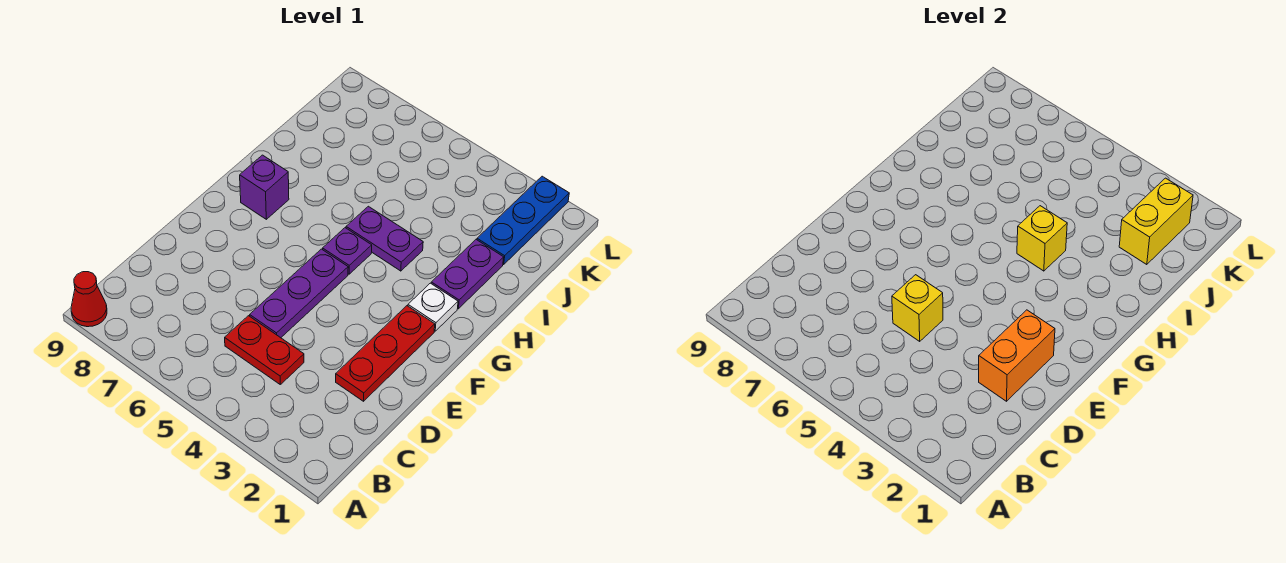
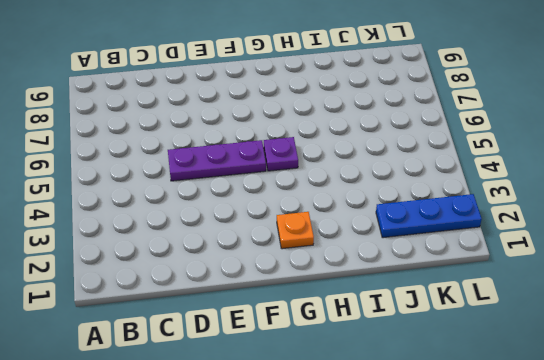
orange plate G2 level 1 -> white plate G2 level 1
none -> red cone A9 level 1
none -> red plate C4:C5 level 1
none -> red plate D2:F2 level 1

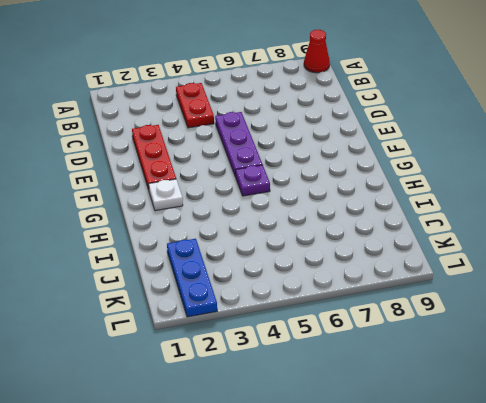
red plate B4:C4 level 1 -> red plate C4:C5 level 1
none -> purple brick G8 level 1
none -> purple plate H2:I2 level 1
none -> purple plate H4:H5 level 1

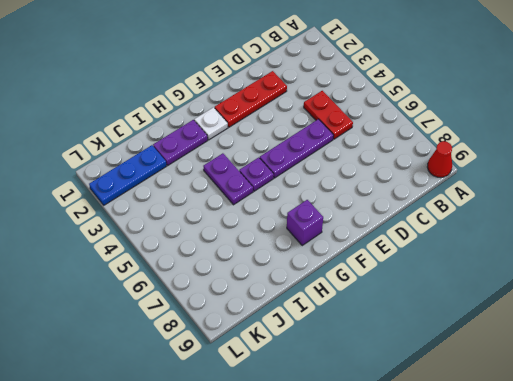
none -> orange brick D2:E2 level 2
none -> yellow brick D5 level 2
none -> yellow brick H4 level 2

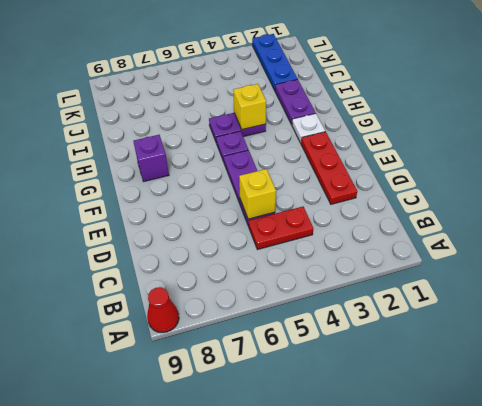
none -> orange brick D2:E2 level 2
none -> yellow brick J2:K2 level 2

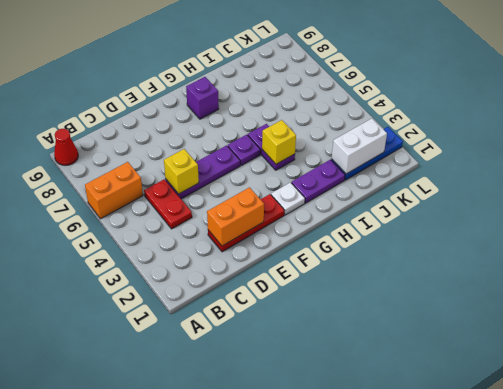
orange brick A6:B6 level 1 -> none
white brick J2:K2 level 2 -> yellow brick J2:K2 level 2

